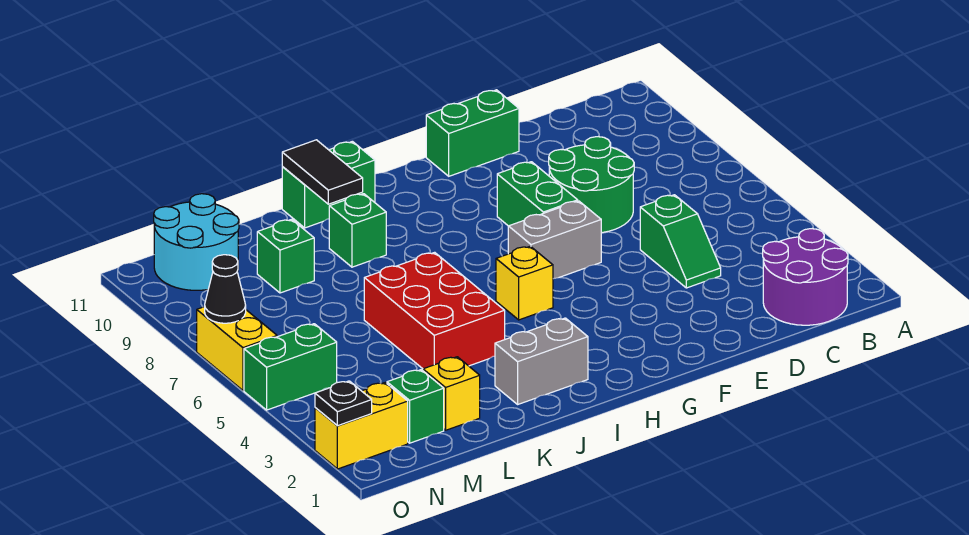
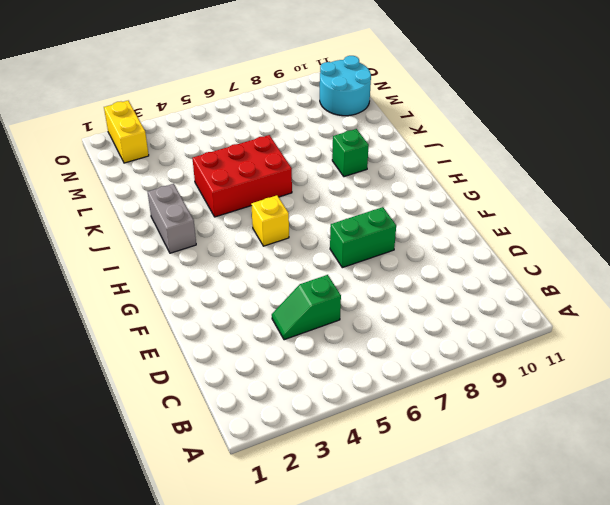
none -> purple round brick B1:C2 level 1
none -> green round brick D7:E8 level 1
none -> green brick E11:F11 level 1

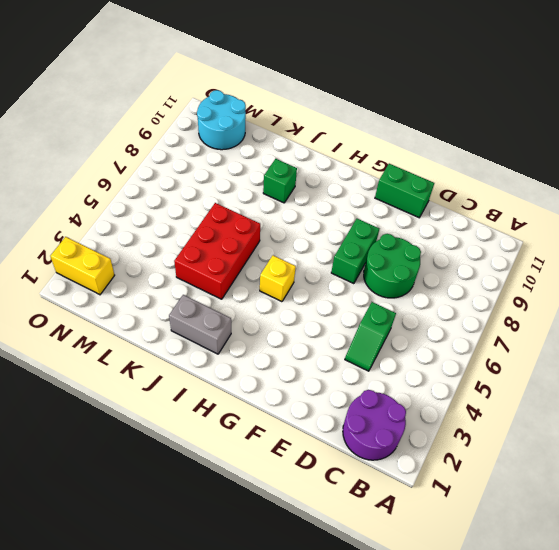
none -> grey brick F6:G6 level 1
none -> green brick I11:J11 level 1
none -> yellow brick L2 level 1

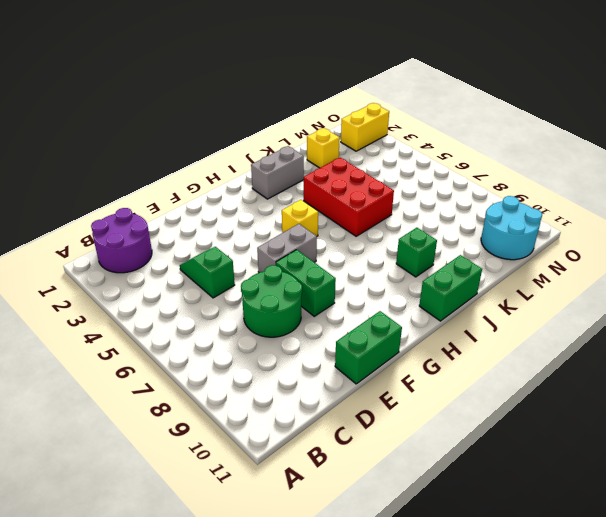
none -> green brick L9 level 1
none -> green brick M2 level 1
none -> green brick N5:O5 level 1

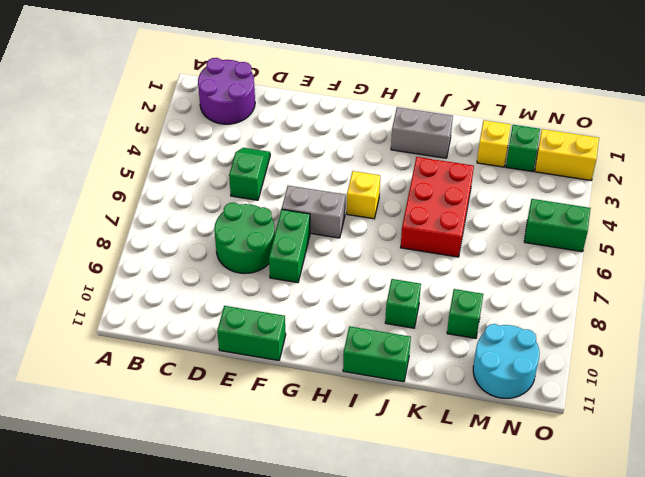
none -> yellow brick O6:O7 level 1
none -> black tile J10:J11 level 2
none -> black plate O2 level 2

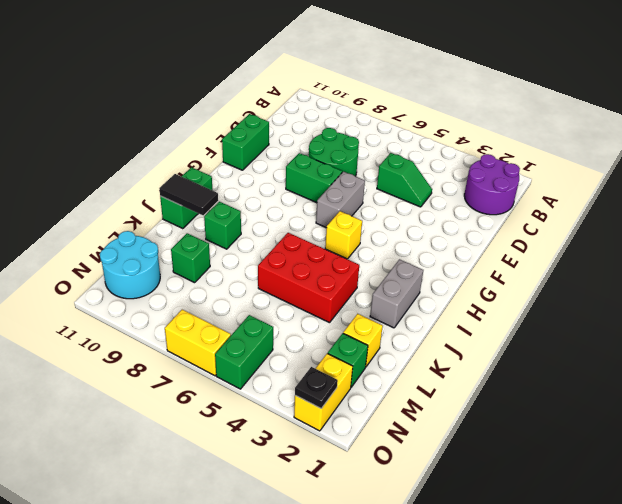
none -> black cone O7 level 2

